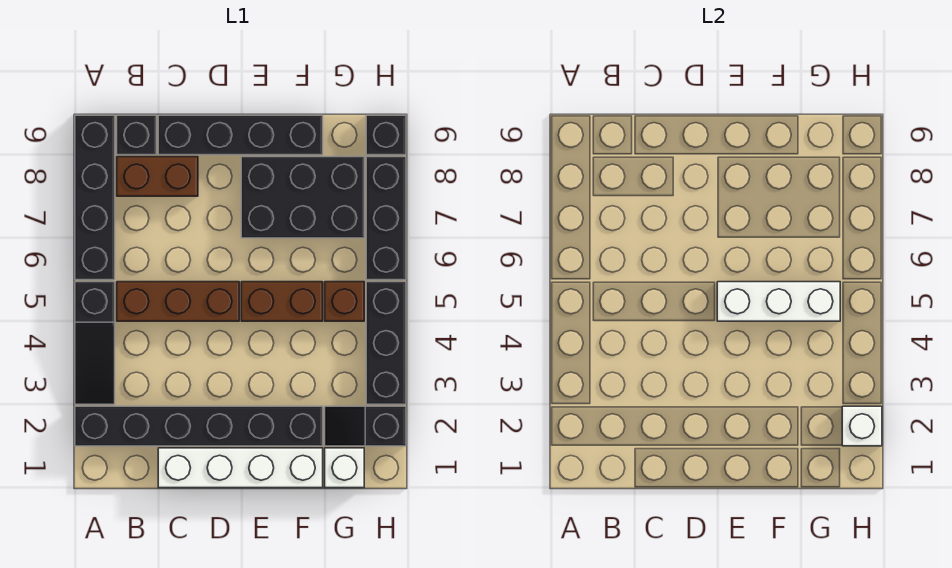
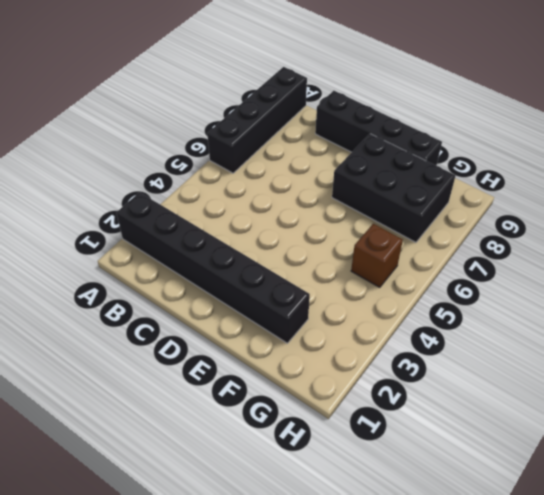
none -> black slope A3:A5 level 1 top 5
none -> brown brick B5:D5 level 1
none -> brown brick B8:C8 level 1

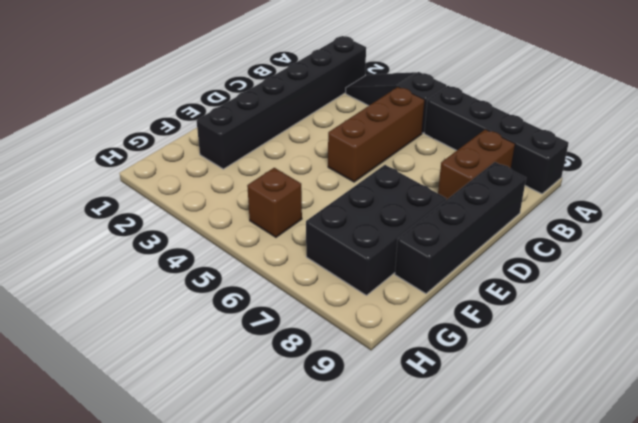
none -> black brick B9 level 1
none -> white brick C1:F1 level 1
none -> brown brick E5:F5 level 1

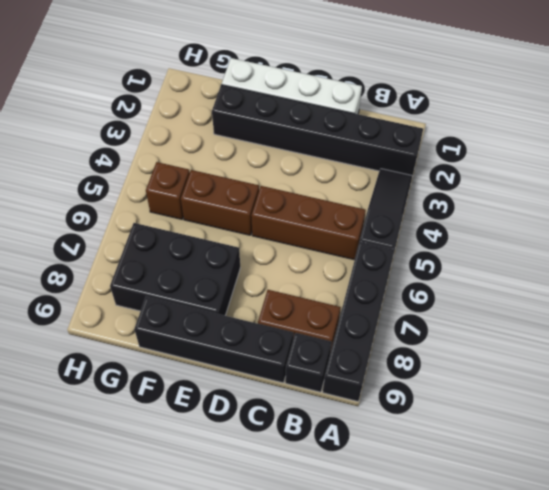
none -> white brick G1 level 1
none -> black slope G2:H2 level 1 top H
none -> black brick H3:H5 level 1

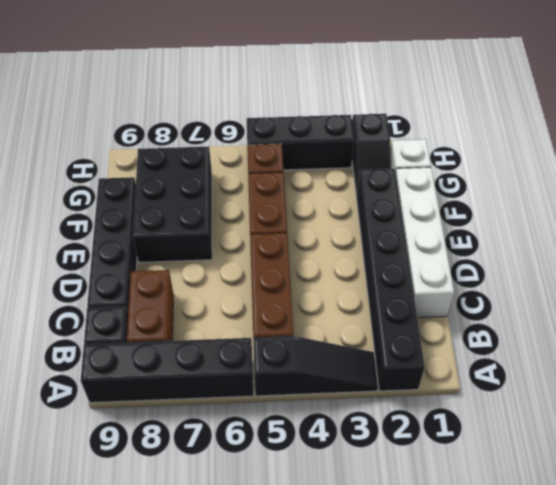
none -> black brick H6:H8 level 1
none -> black brick H9 level 1
none -> white brick E5:G5 level 2

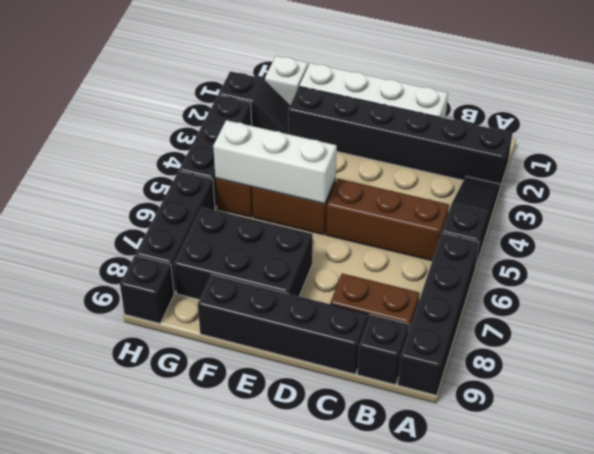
none -> white brick H2 level 2

